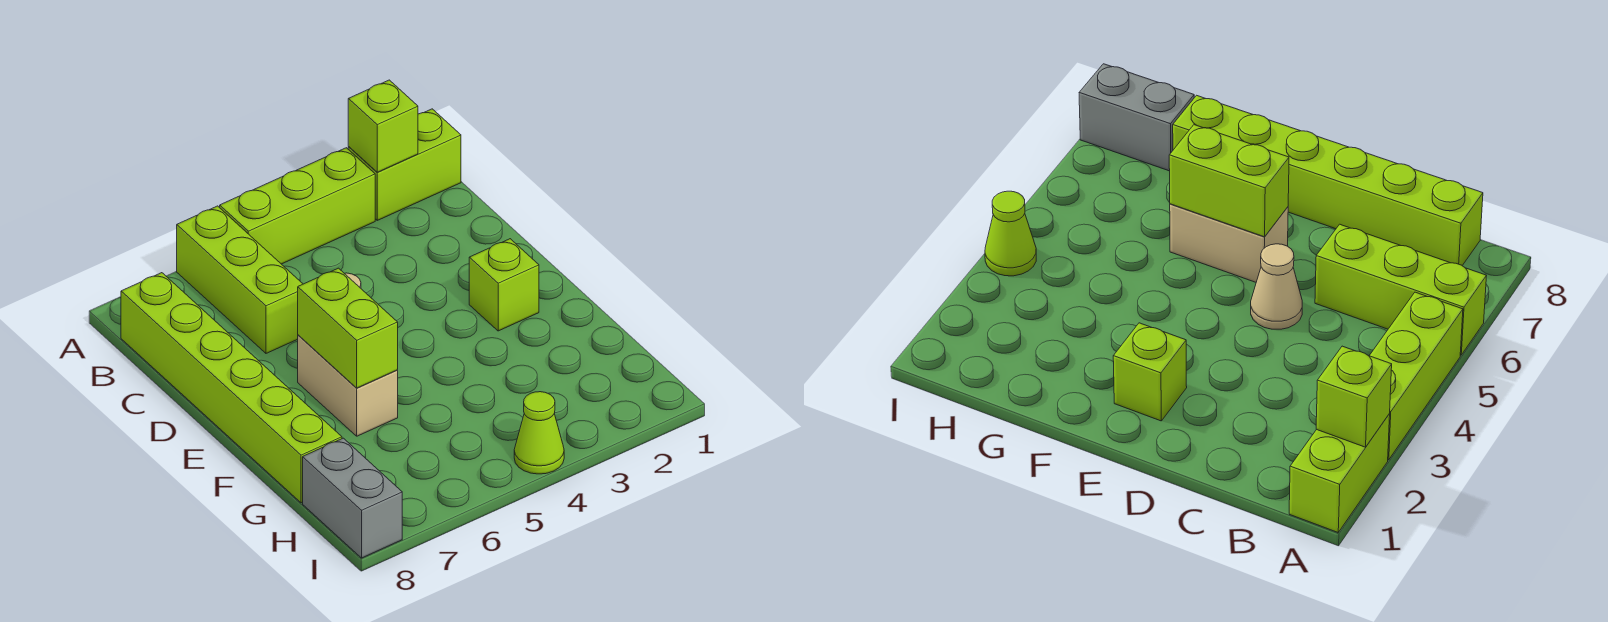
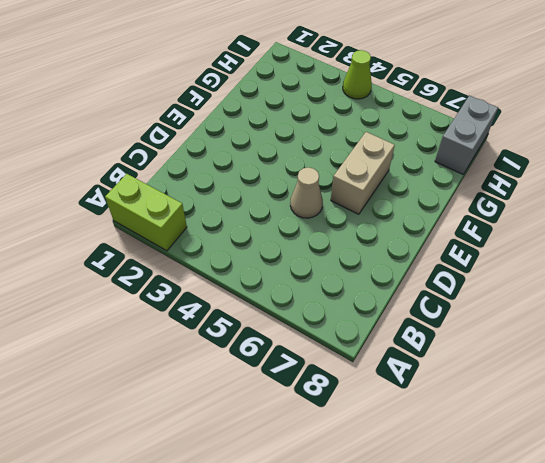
none -> lime brick A3:A5 level 1
none -> lime brick A6:C6 level 1

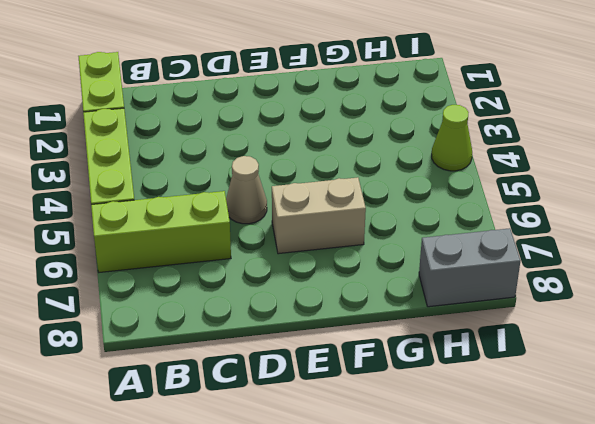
none -> lime brick B8:G8 level 1
none -> lime brick E2 level 1

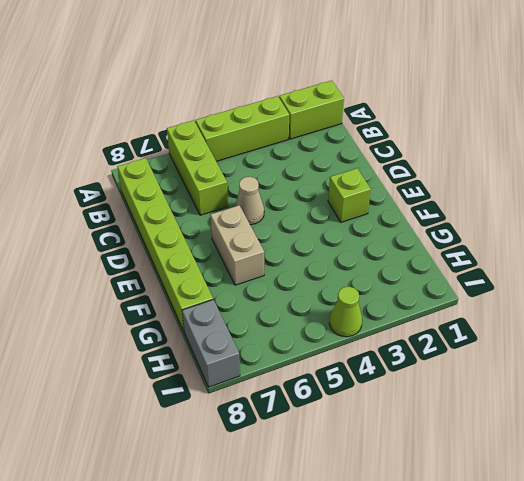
none -> lime brick A2 level 2
none -> lime brick E6:F6 level 2

